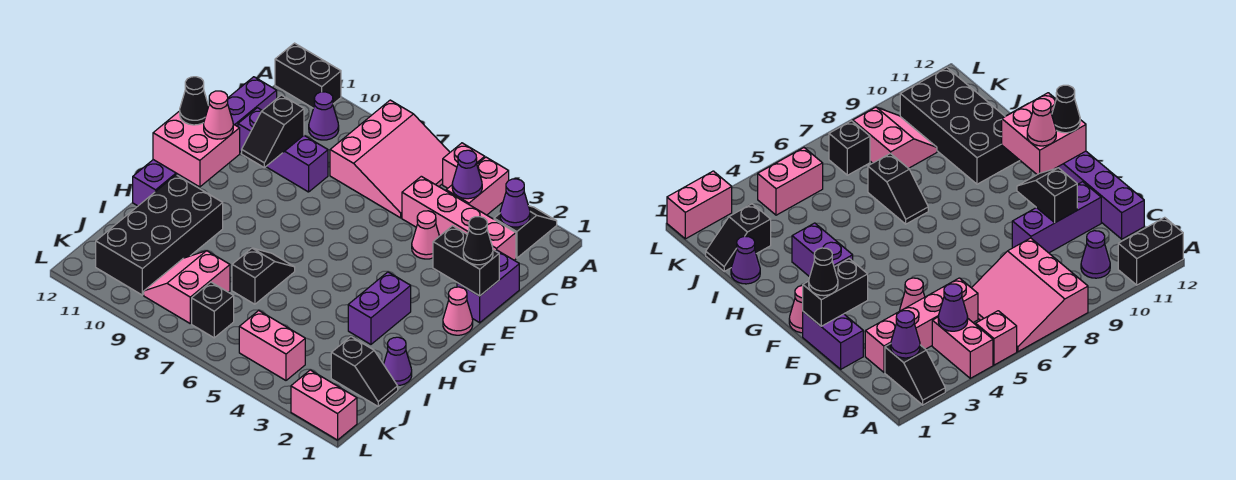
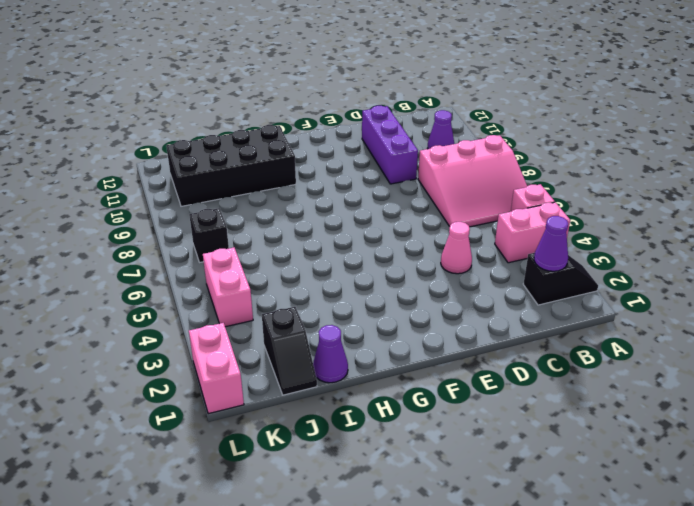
none -> black brick A11:A12 level 1
none -> pink brick C2:C5 level 1
none -> purple brick C12:H12 level 1

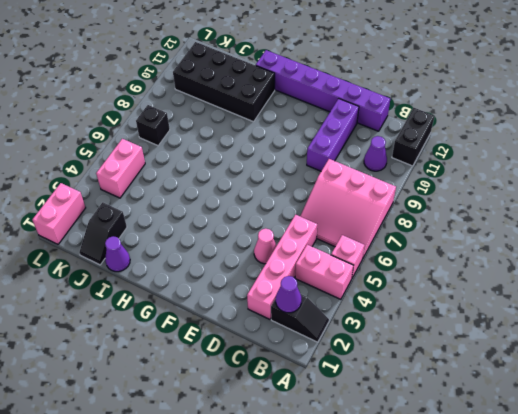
none -> purple brick D1:E1 level 1
none -> pink cone F1 level 1
none -> purple brick G3:H3 level 1

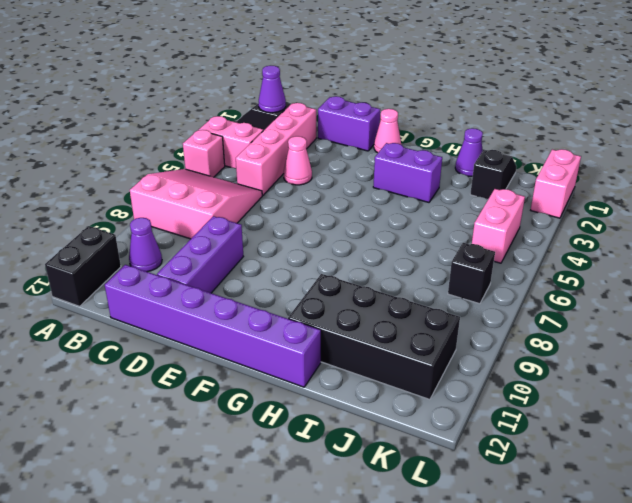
none -> black slope H7:I7 level 1 top I
none -> pink slope J8:K9 level 1 top 8
none -> purple cone B4 level 2

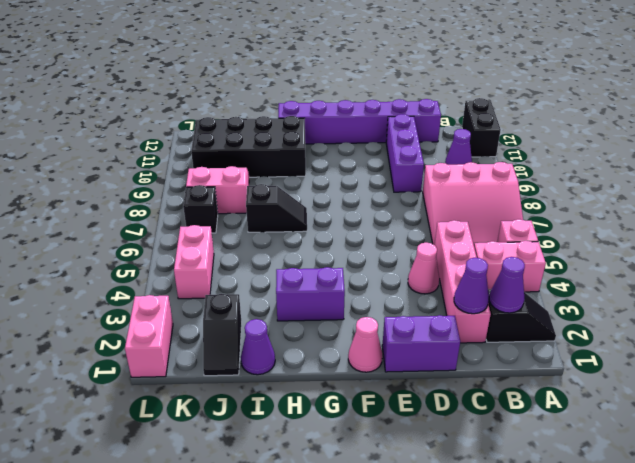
purple cone C2 level 2 -> purple cone B4 level 2
none -> black slope D10:E10 level 2 top D
none -> black brick E1:E2 level 2
none -> pink brick F11:G12 level 2

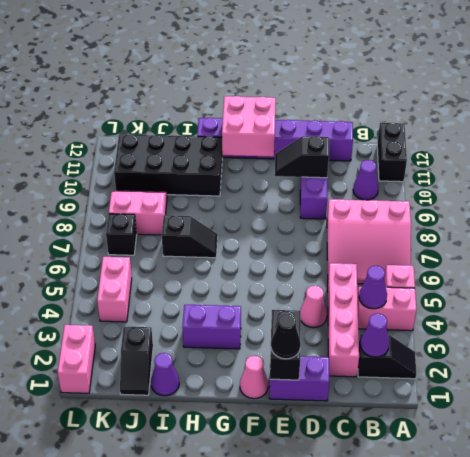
none -> pink cone F11 level 3
none -> black cone F12 level 3

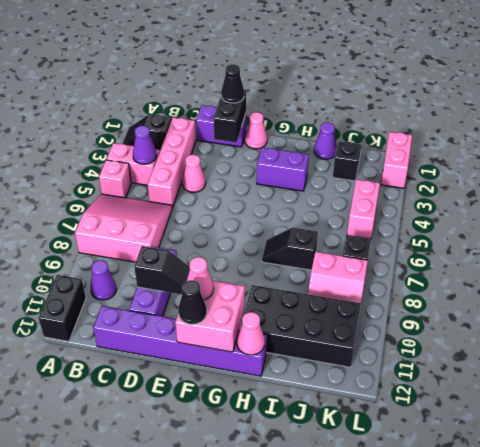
pink cone H12 level 2 -> none
none -> purple cone B2 level 2

